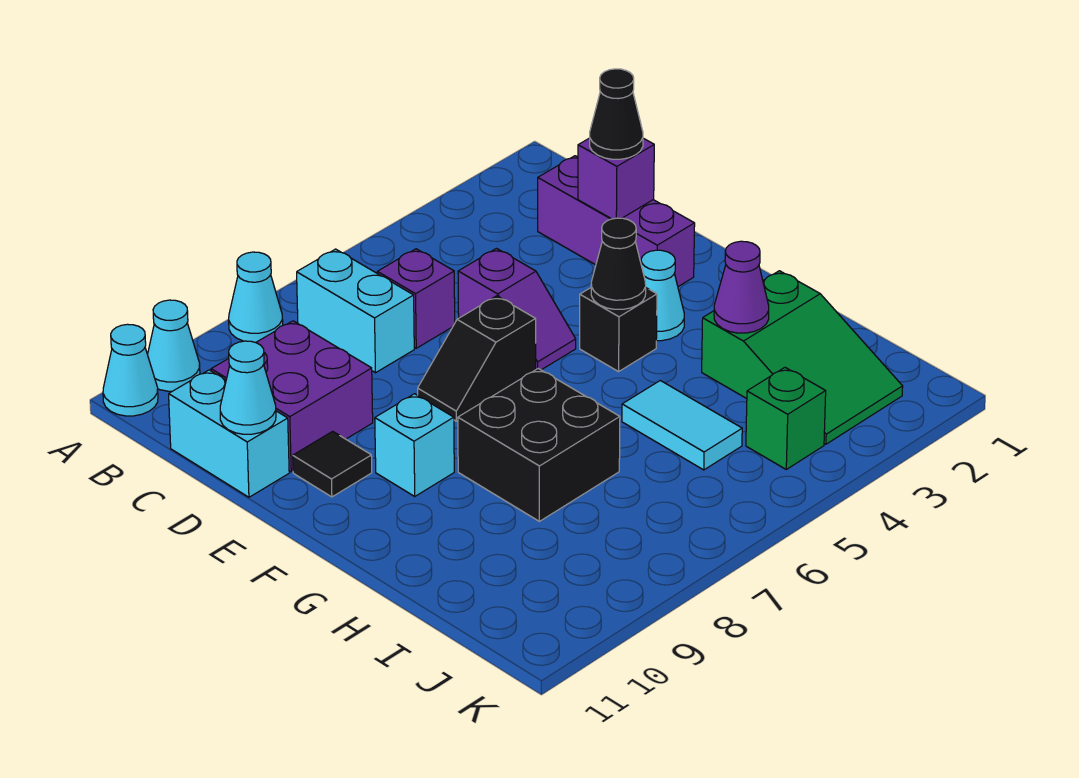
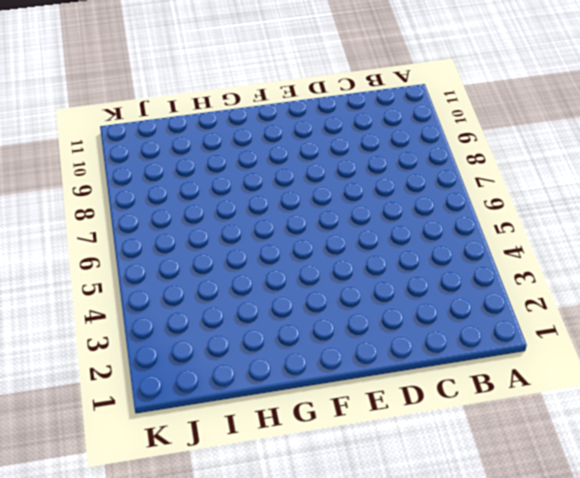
none -> cyan cone A8 level 1
none -> cyan cone A10 level 1
none -> cyan cone A11 level 1

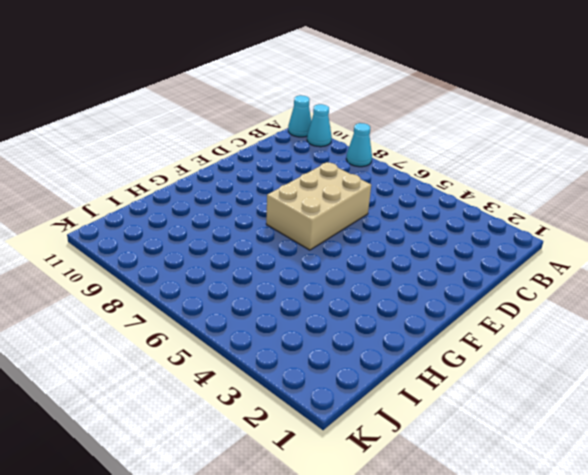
tan brick D6:F7 level 1 -> black slope E6:E7 level 1 top 6
none -> cyan brick B7:C7 level 1
none -> purple brick C2:E2 level 1
none -> purple brick C6 level 1

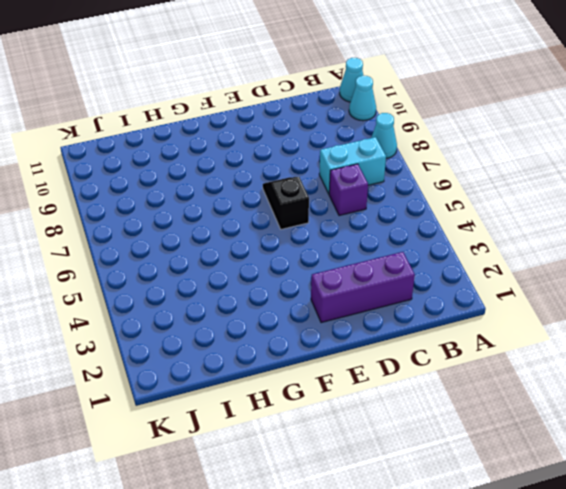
none -> purple brick C9:D10 level 1
none -> cyan brick C11:D11 level 1
none -> purple slope D5:E5 level 1 top D

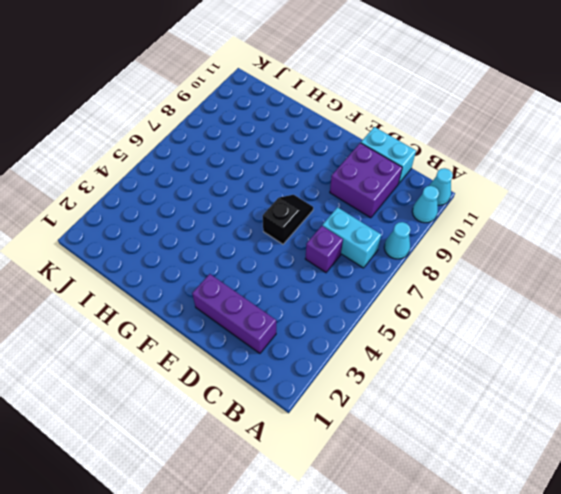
none -> purple slope D5:E5 level 1 top D
none -> black tile E10 level 1
none -> cyan cone F3 level 1

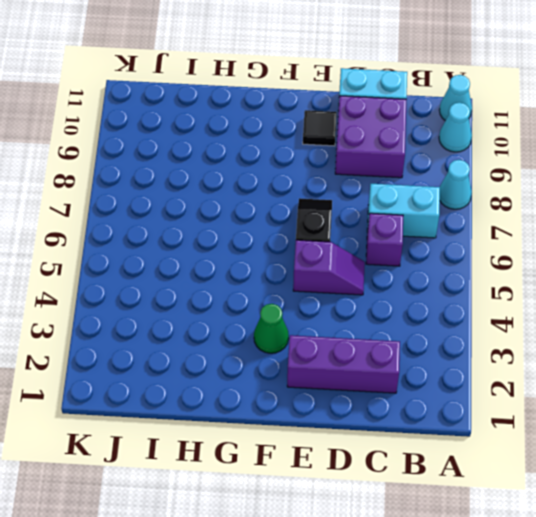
purple slope D5:E5 level 1 top E -> purple slope D5:E5 level 1 top D
green cone F3 level 1 -> cyan cone F3 level 1
none -> black brick F4 level 1
none -> cyan brick F9 level 1
none -> black brick G7:H8 level 1

